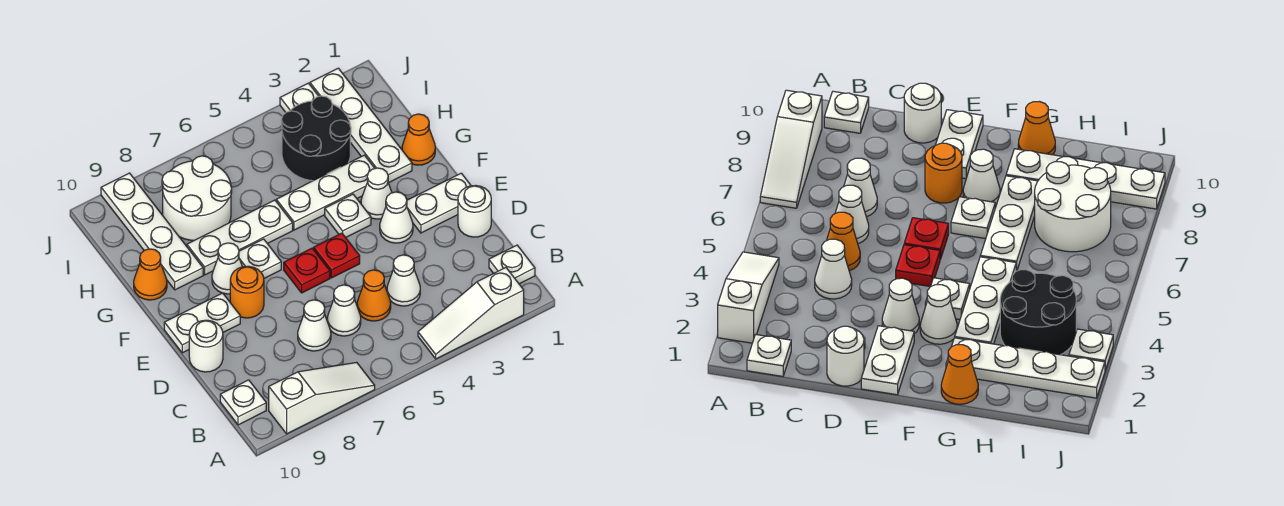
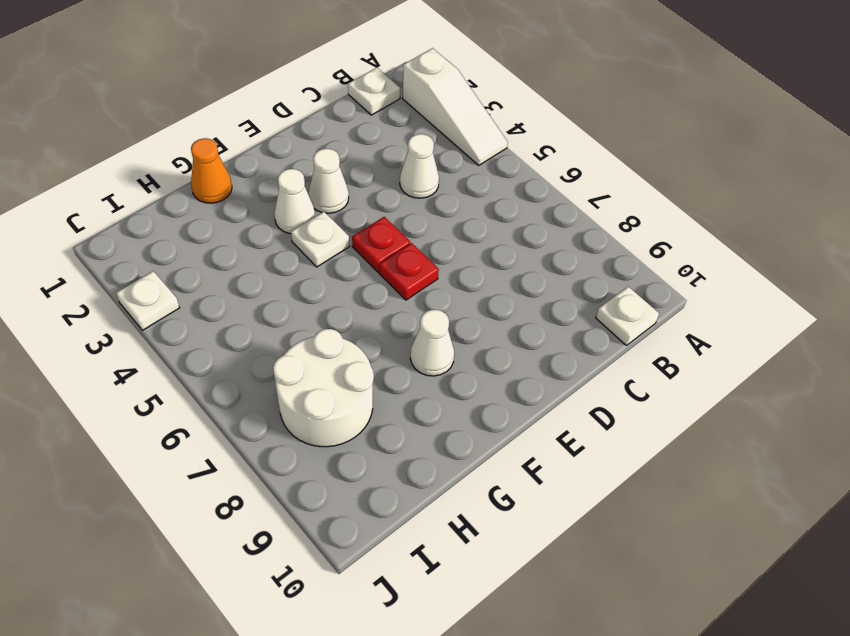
none -> white slope A7:A9 level 1 top 9
none -> orange cone C5 level 1
none -> white cone C6 level 1

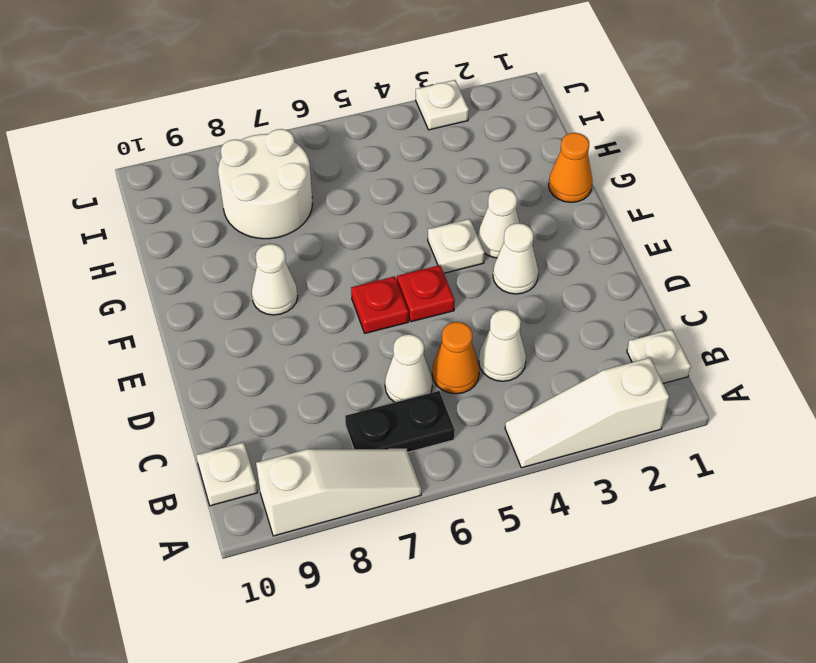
black plate B6:B7 level 1 -> none
none -> white cone C7 level 1
none -> white round brick D1 level 1
none -> white round brick D10 level 1

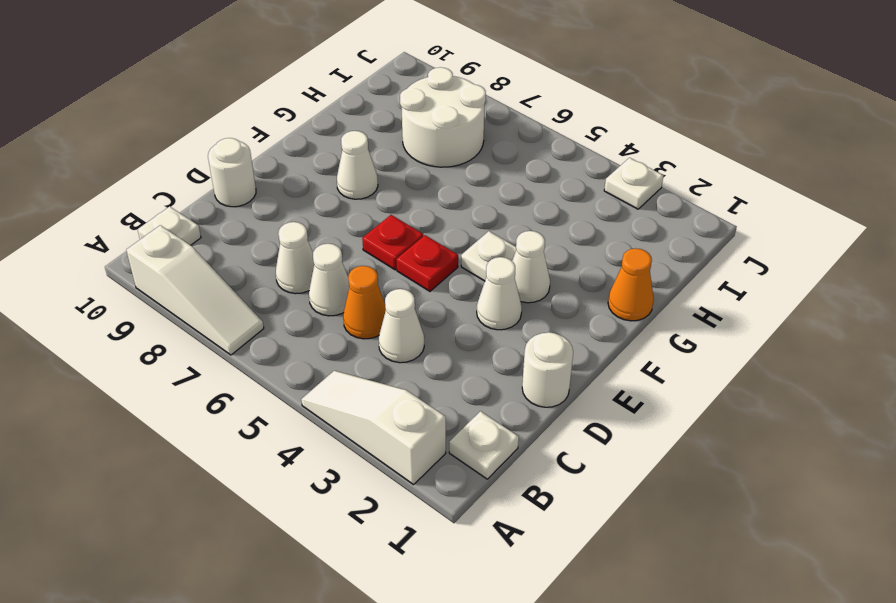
none -> white plate E1:E2 level 1
none -> orange round brick E8 level 1
none -> white plate E9:E10 level 1

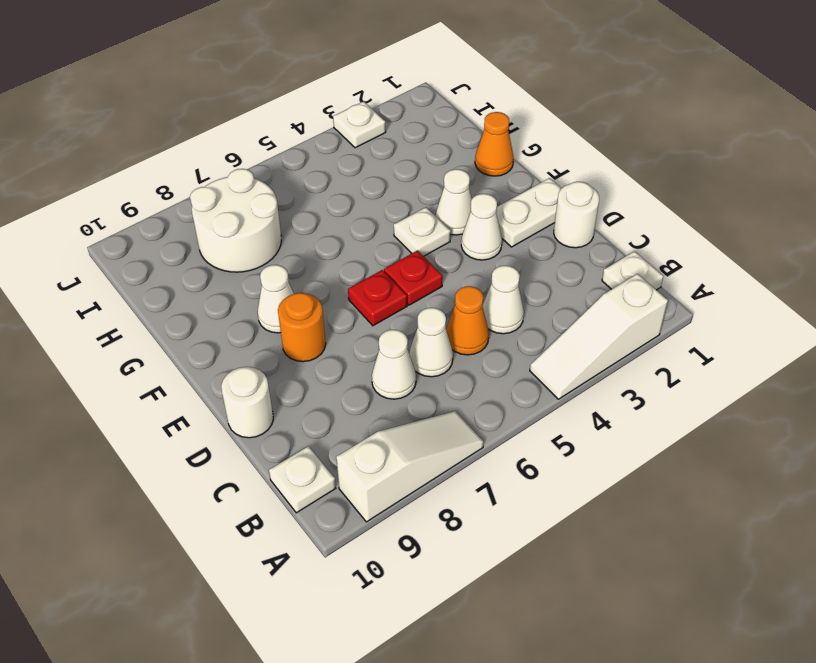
none -> white plate E9:E10 level 1
none -> white plate F7 level 1
none -> white plate G2:J2 level 1

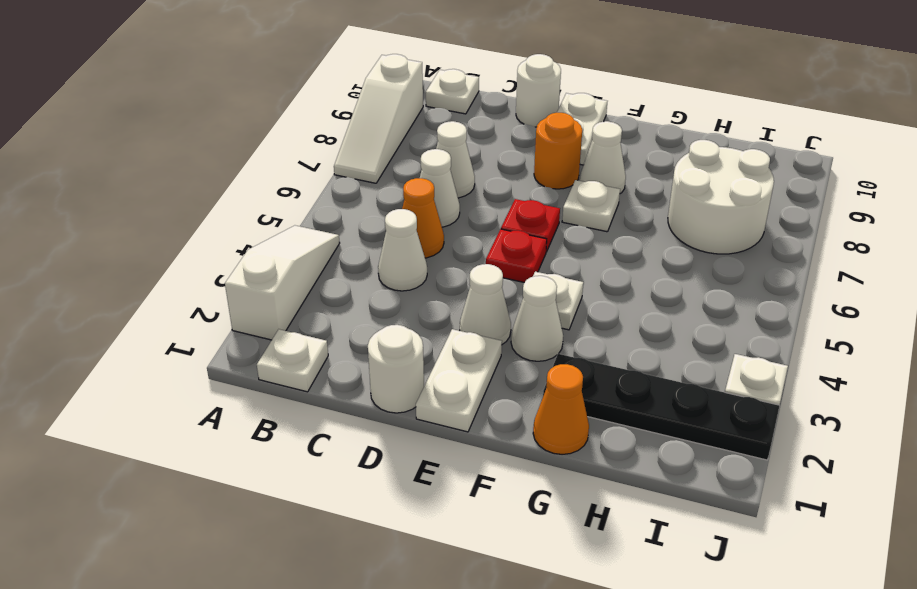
black plate G2:J2 level 1 -> white plate G2:J2 level 1
none -> white plate G3:G5 level 1
none -> white plate G6:G8 level 1
none -> white plate G9:J9 level 1

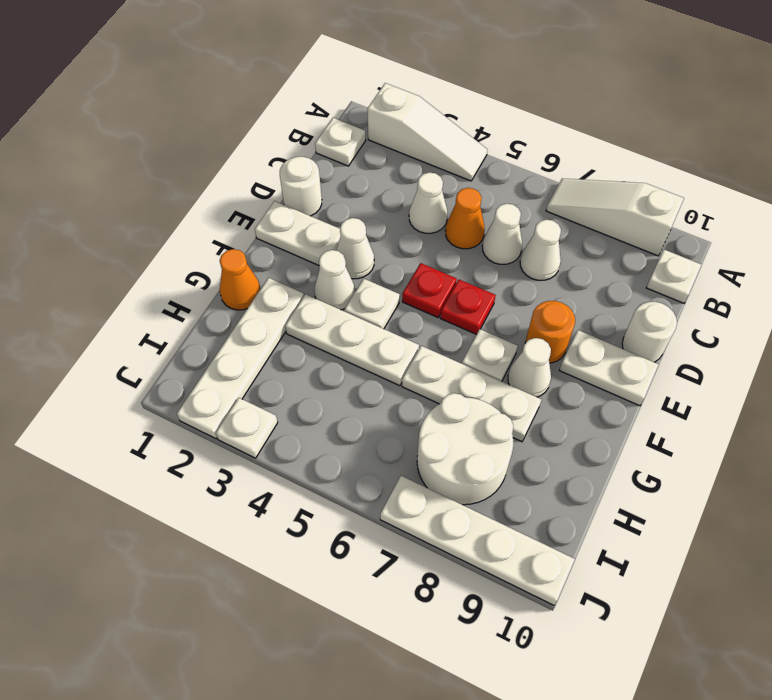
white plate J7:J10 level 1 -> white plate G9:J9 level 1
none -> orange cone G10 level 1
none -> black round brick H3:I4 level 1

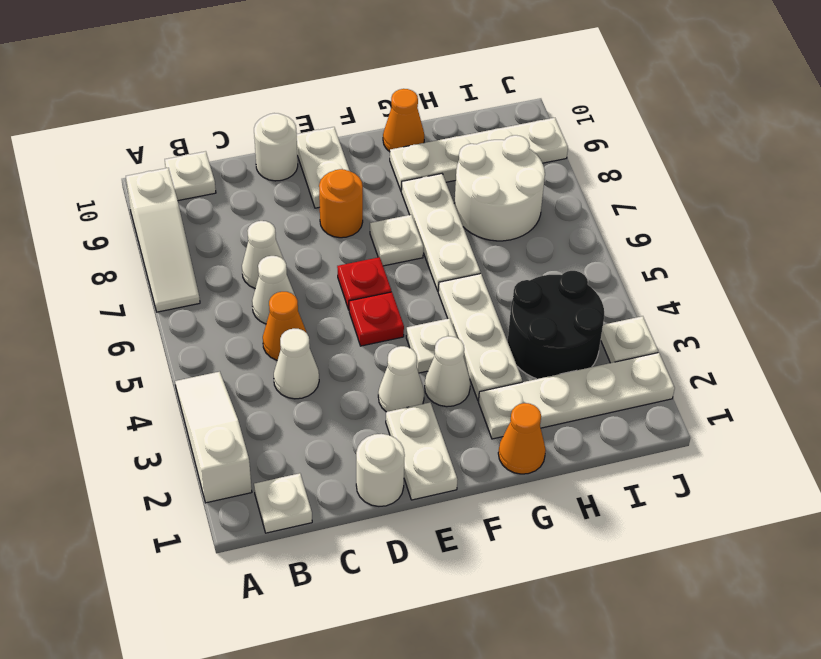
none -> white cone F8 level 1

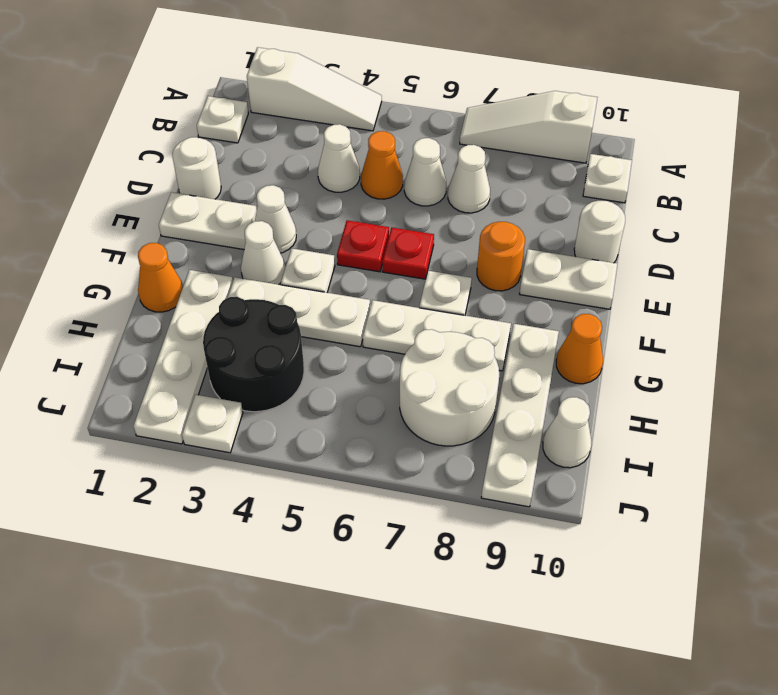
white cone I10 level 1 -> white cone F8 level 1

